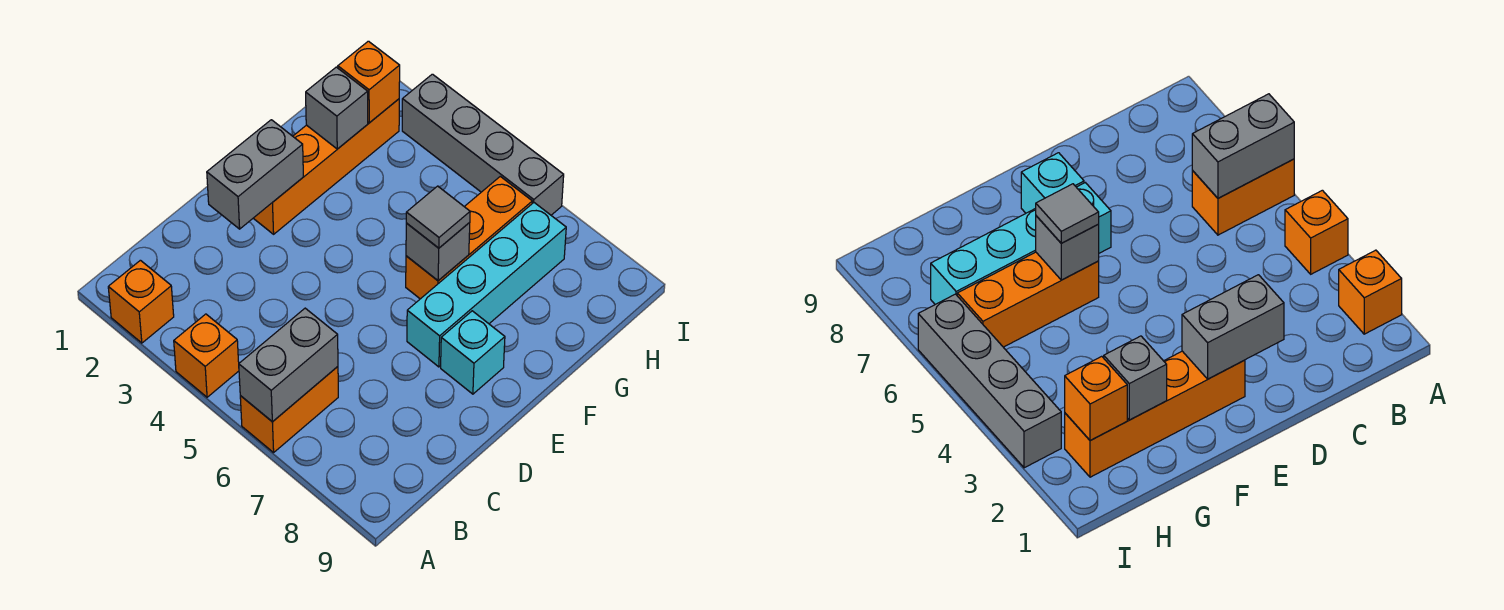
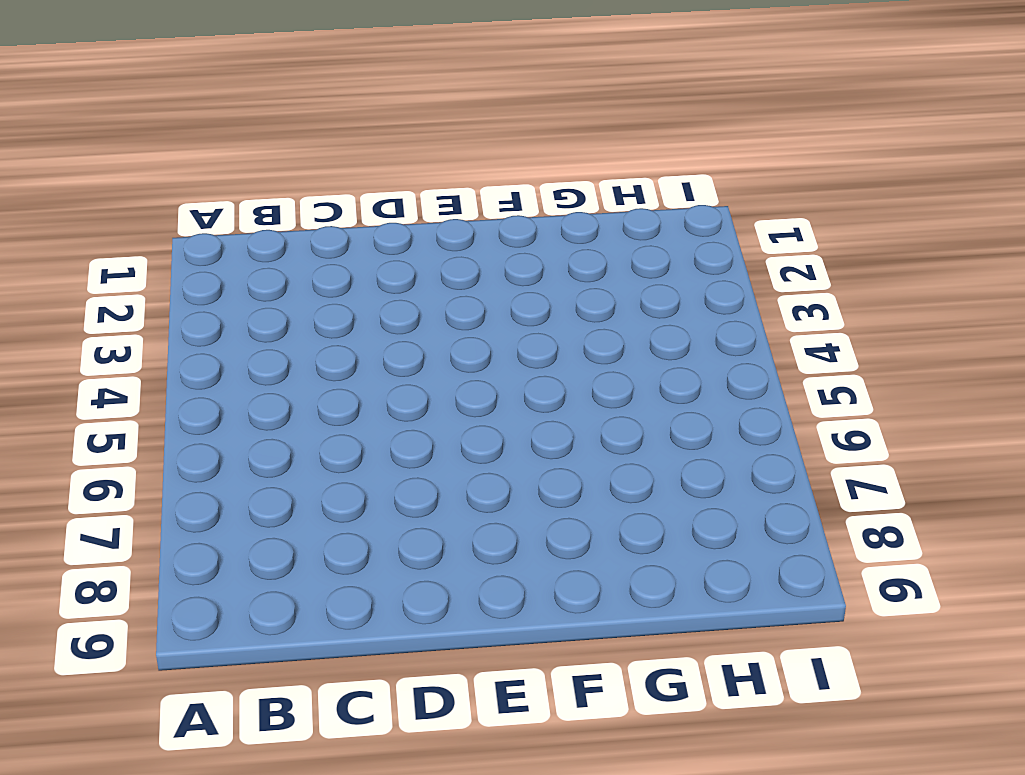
none -> orange brick A2 level 1
none -> orange brick A4 level 1
none -> orange brick A6:B6 level 1

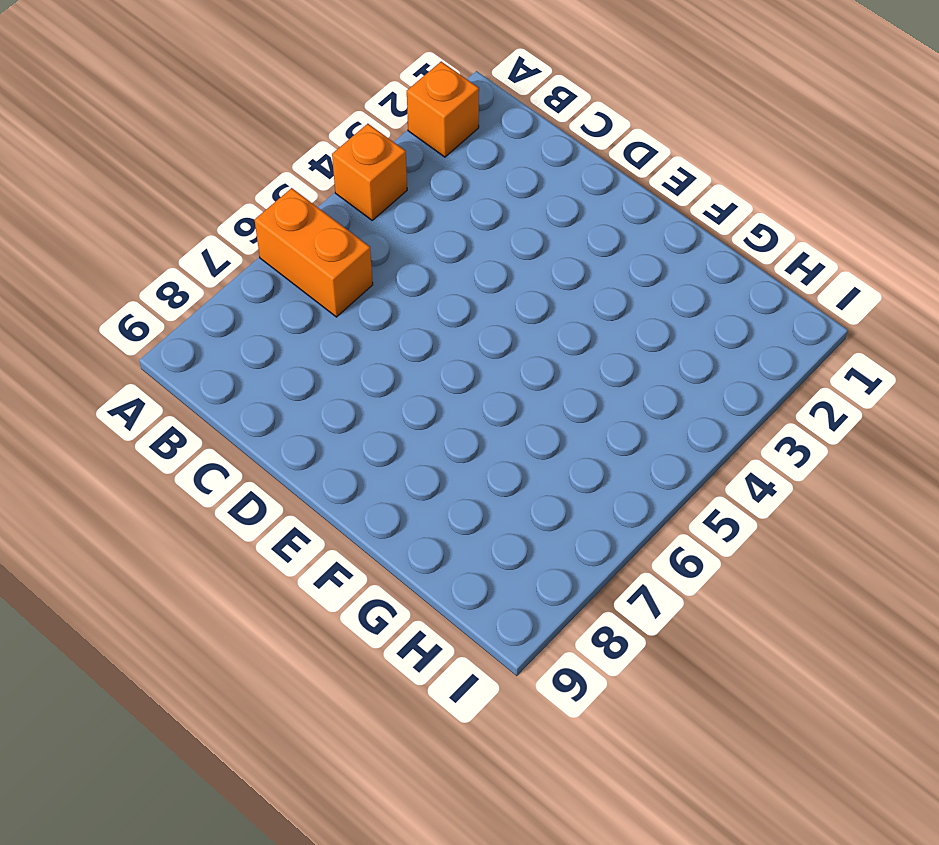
none -> orange brick E2:H2 level 1
none -> cyan brick E7:H7 level 1
none -> cyan brick E8 level 1

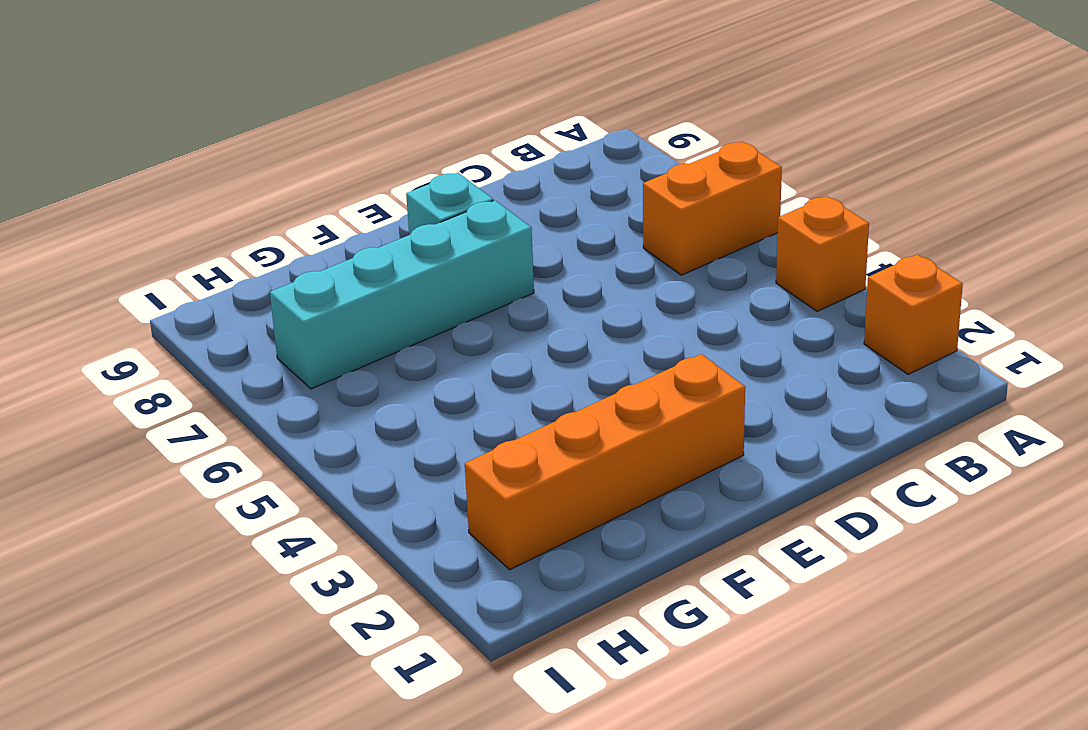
none -> orange brick F6:H6 level 1
none -> grey brick I3:I6 level 1
none -> grey brick A6:B6 level 2

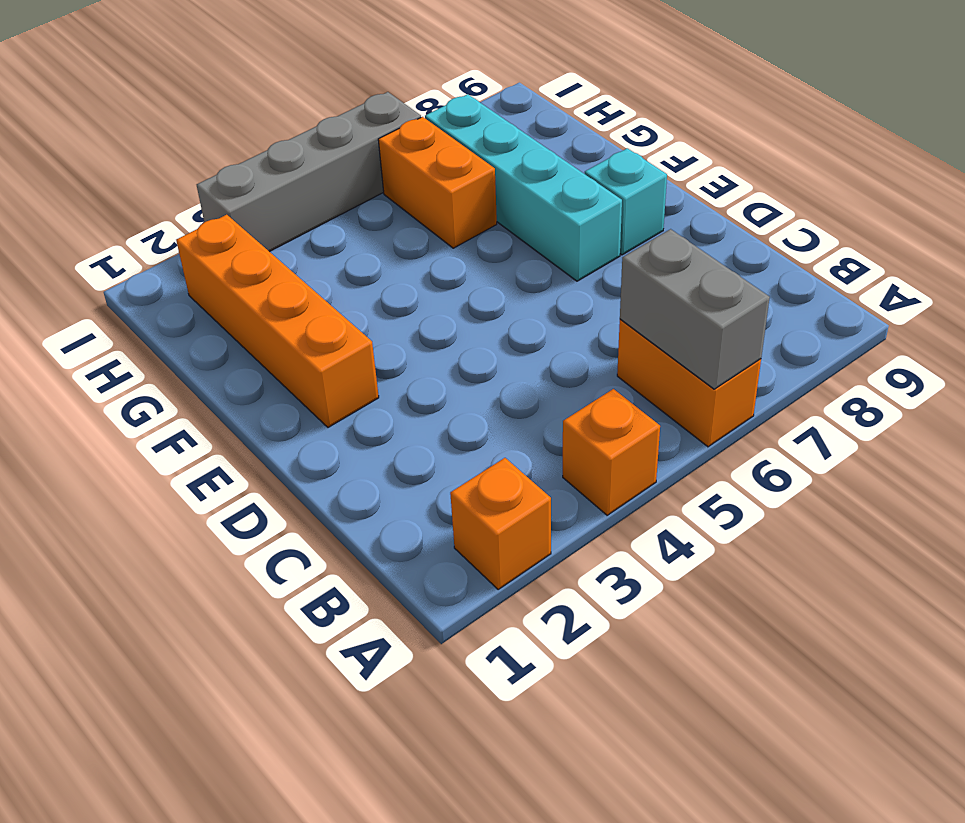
orange brick G6:H6 level 1 -> orange brick F6:H6 level 1
none -> grey brick D2:E2 level 2
none -> grey brick F6 level 2
none -> grey brick G2 level 2

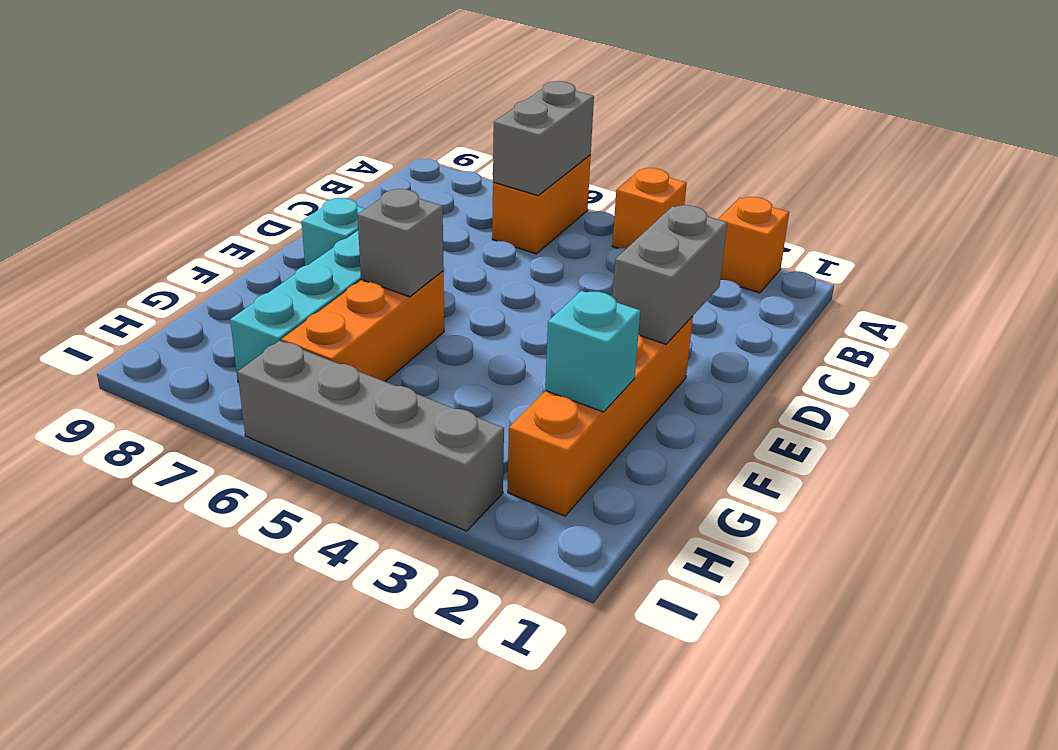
cyan brick G2 level 2 -> grey brick G2 level 2
none -> orange brick H2 level 2
none -> grey tile F6 level 3

